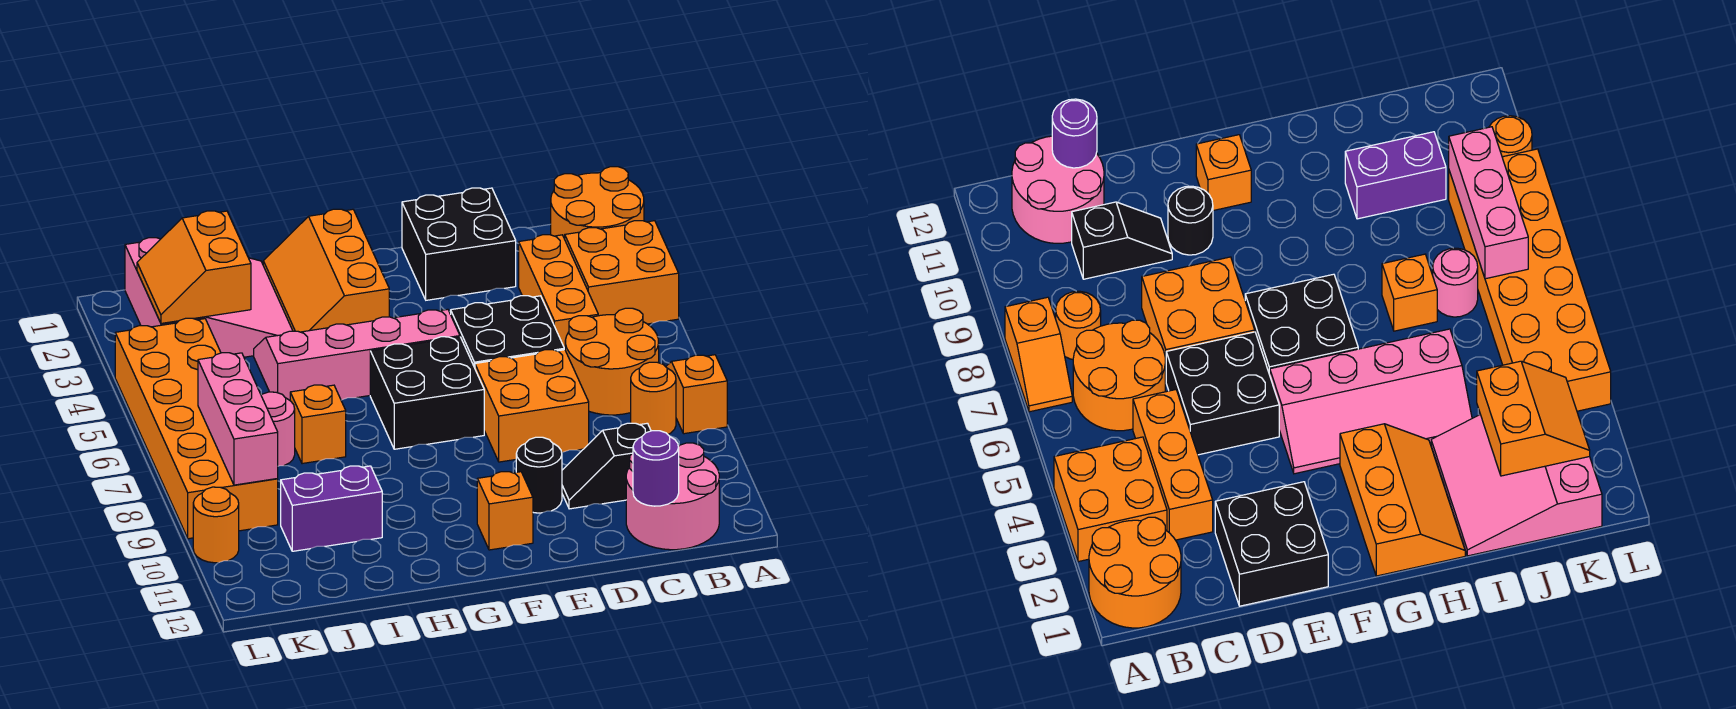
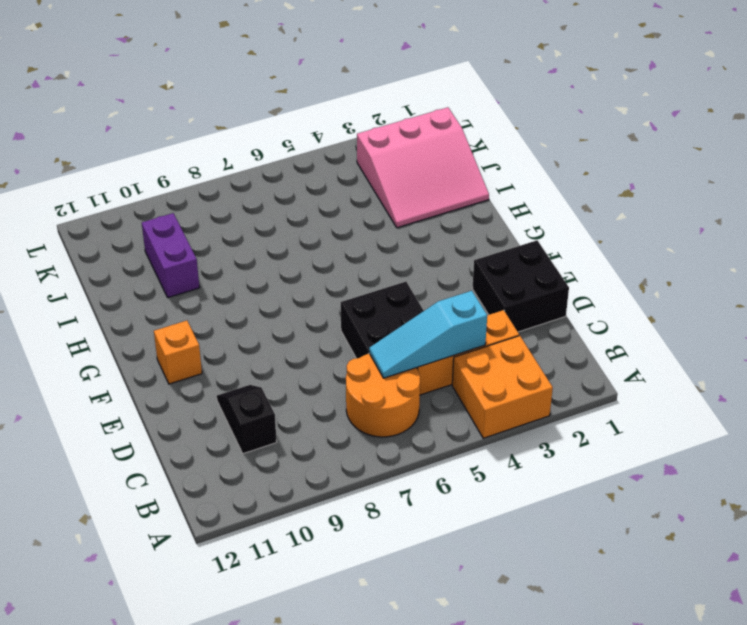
cyan slope C4:C6 level 2 top 4 -> none
none -> orange round brick A1:B2 level 1
none -> orange slope A7:A8 level 1 top 8
none -> orange round brick B8 level 1

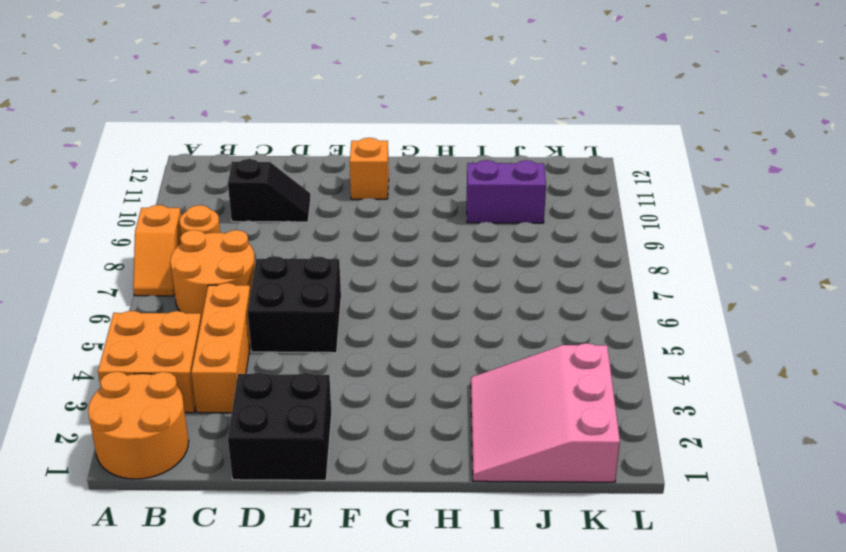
none -> pink round brick B11:C12 level 1
none -> orange brick D7:E8 level 1
none -> black round brick E10 level 1

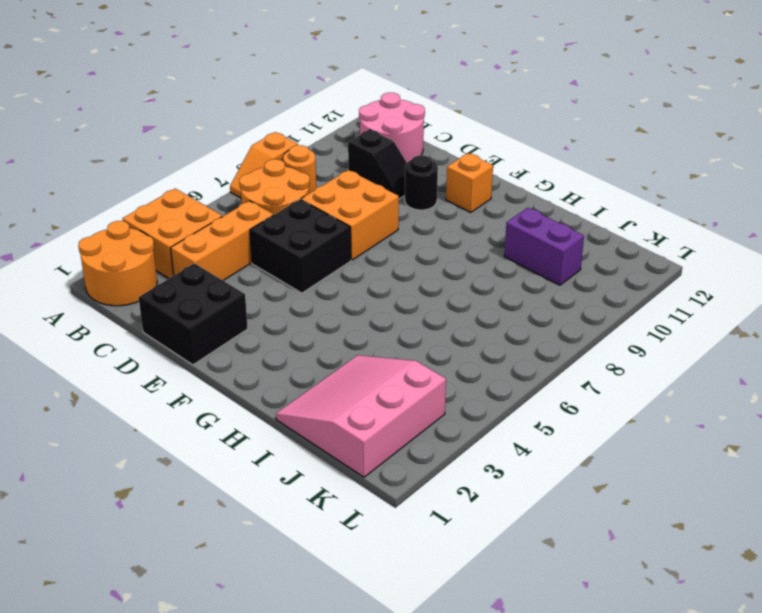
none -> pink slope F4:I5 level 1 top 5
none -> black brick F6:G7 level 1
none -> orange slope G1:H3 level 1 top G

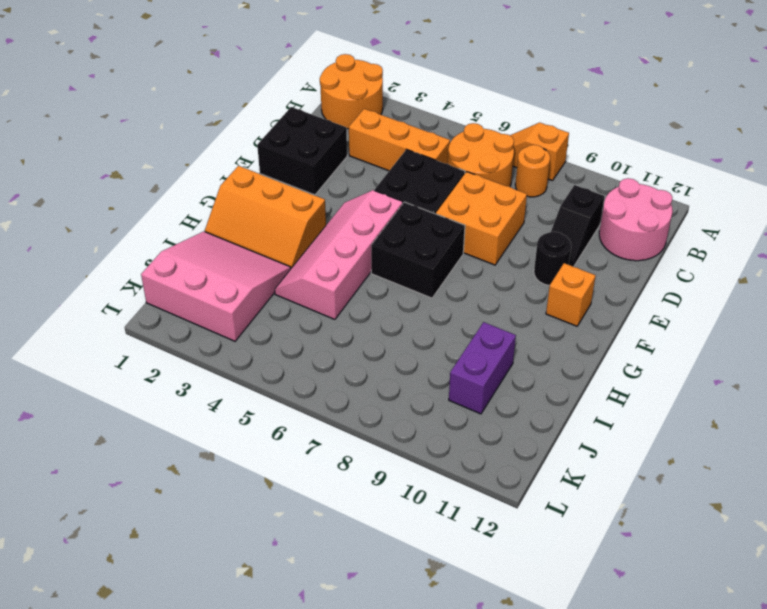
none -> orange brick A3:B4 level 1
none -> orange brick I7 level 1
none -> pink round brick J7 level 1

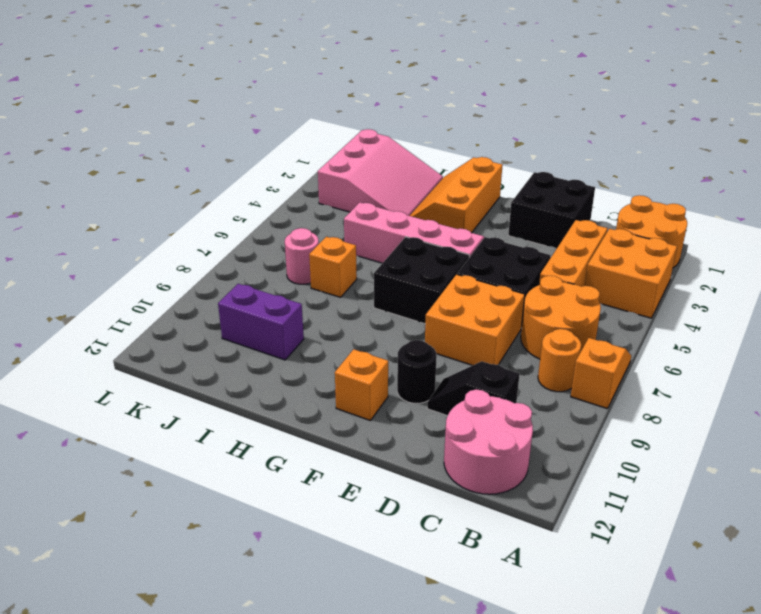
none -> orange brick K4:L9 level 1
none -> orange round brick L10 level 1
none -> purple round brick C12 level 2

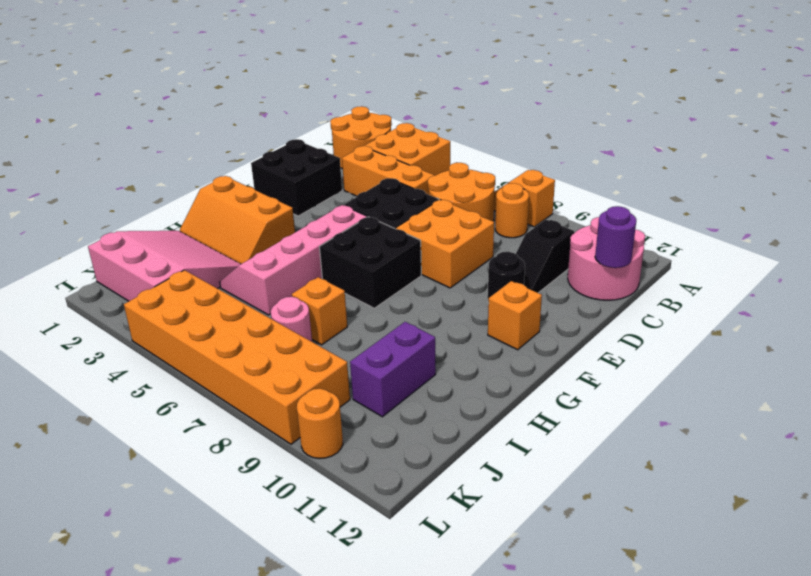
none -> orange slope J2:K3 level 2 top J
none -> pink brick K7:K9 level 2

